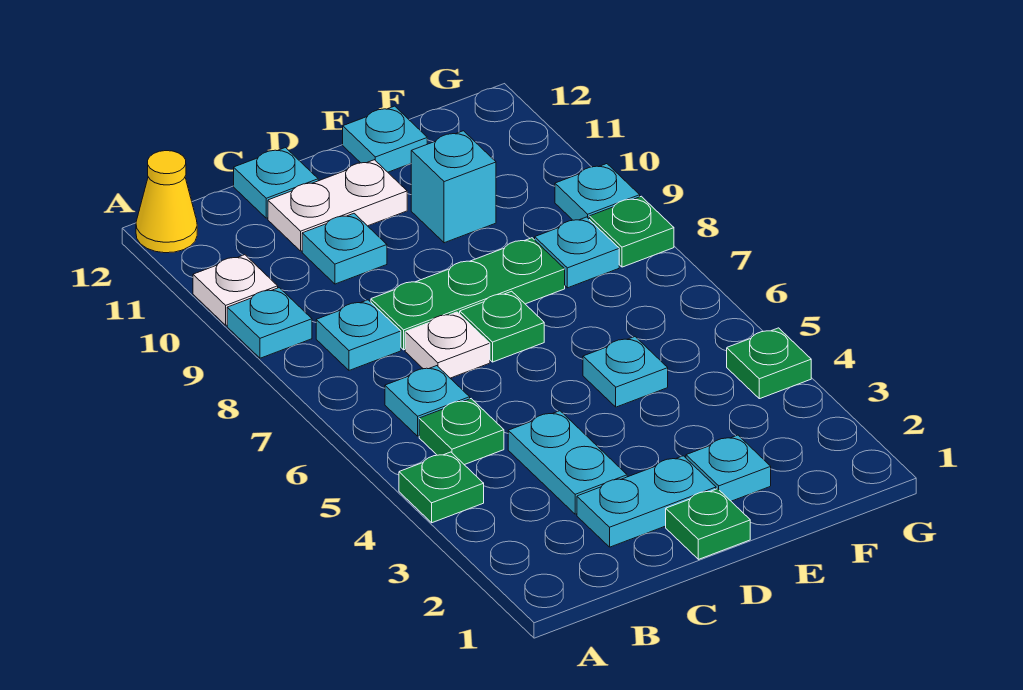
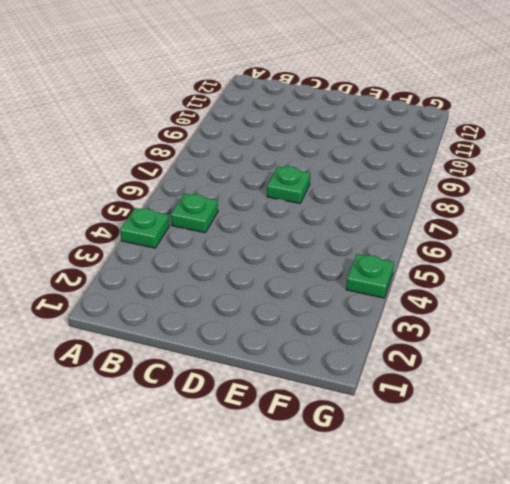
none -> cyan plate A9 level 1
none -> white plate A10 level 1
none -> yellow cone A12 level 1

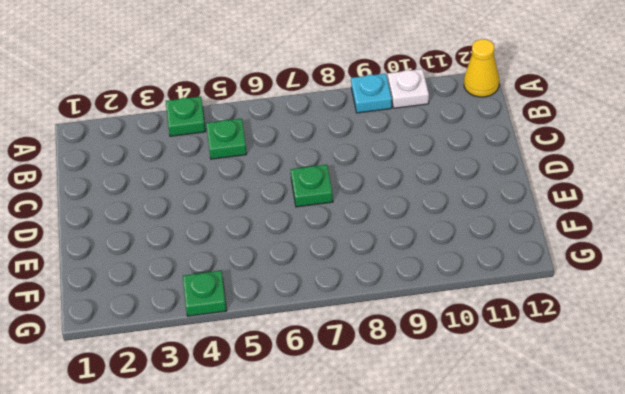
none -> cyan plate B6 level 1
none -> cyan plate B8 level 1
none -> cyan plate C2:D2 level 1

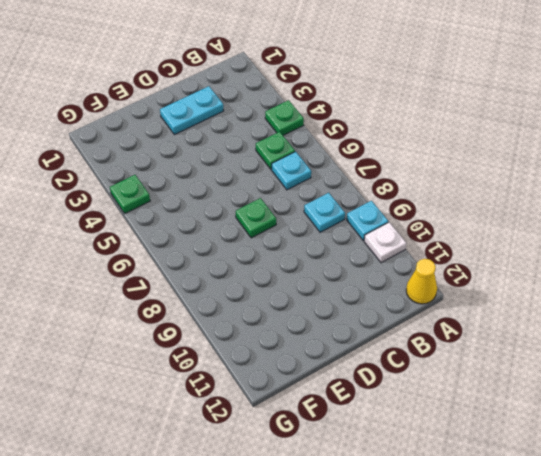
none -> cyan plate C3:C4 level 1
none -> white plate C7 level 1
none -> green plate C8:E8 level 1

